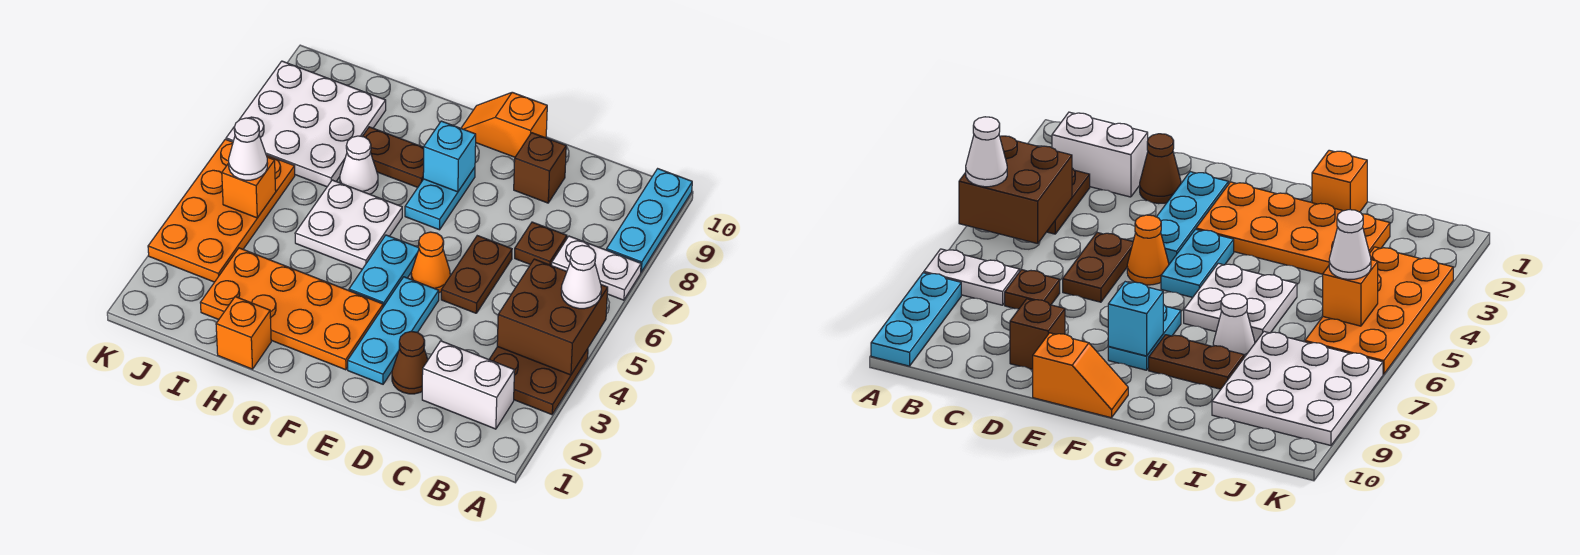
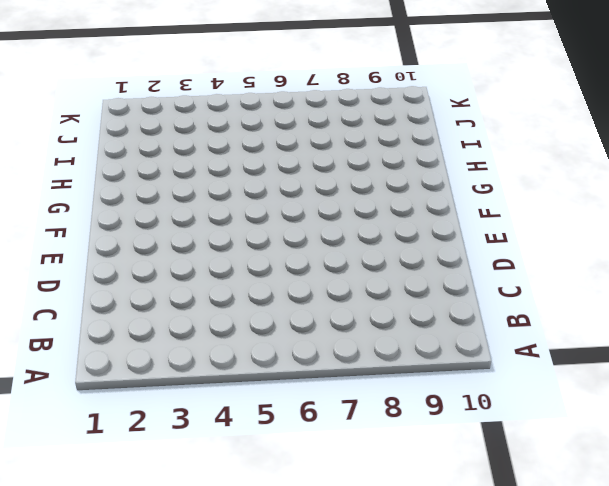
none -> brown plate A3:B4 level 1
none -> white plate A7:B7 level 1
none -> cyan plate A8:A10 level 1

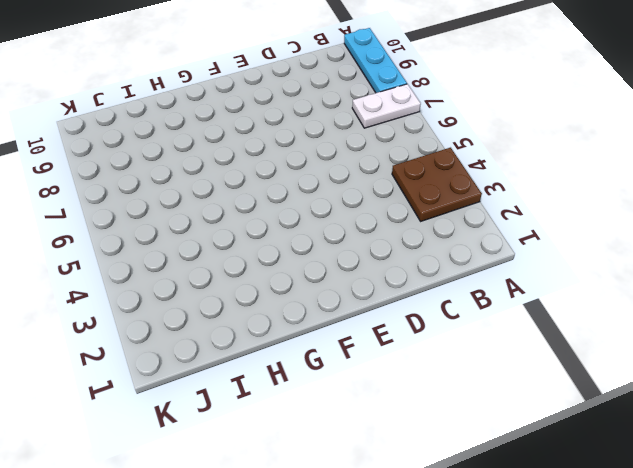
none -> white brick B2:C2 level 1
none -> brown plate C7 level 1
none -> brown cone D2 level 1

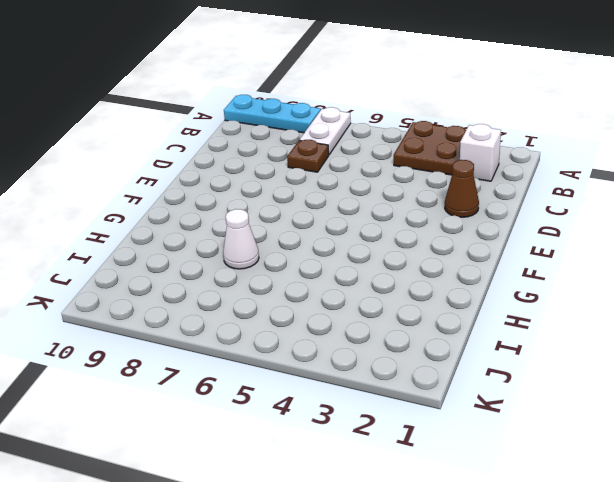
white brick B2 level 1 -> white brick B2:C2 level 1
none -> brown plate D5:D6 level 1
none -> brown brick D9 level 1
none -> cyan plate E2:E4 level 1

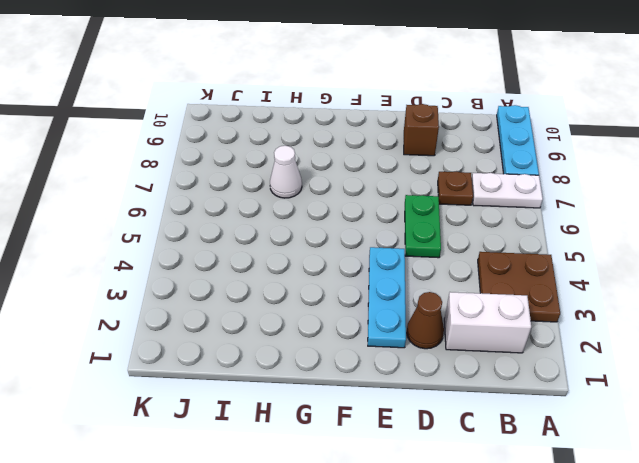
green plate D5:D6 level 1 -> brown plate D5:D6 level 1
none -> orange cone E5 level 1
none -> orange slope E10:F10 level 1 top E
none -> orange plate F2:I3 level 1

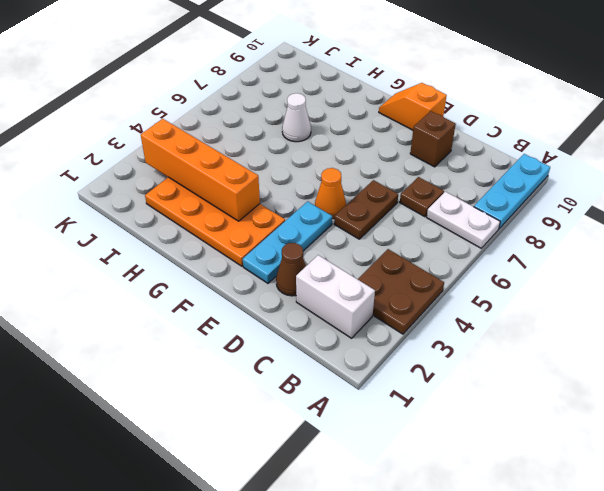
orange brick G3:J3 level 2 -> none
none -> cyan plate F4:F5 level 1
none -> cyan plate F7:F8 level 1
none -> white plate G5:H6 level 1

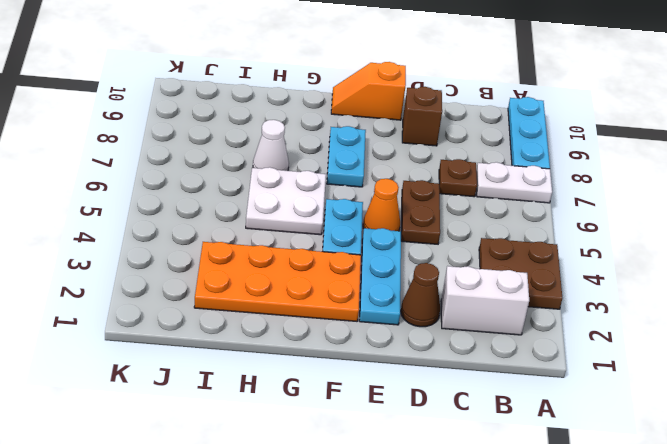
none -> brown plate G8:H8 level 1
none -> orange brick H1 level 1
none -> white plate I7:K9 level 1

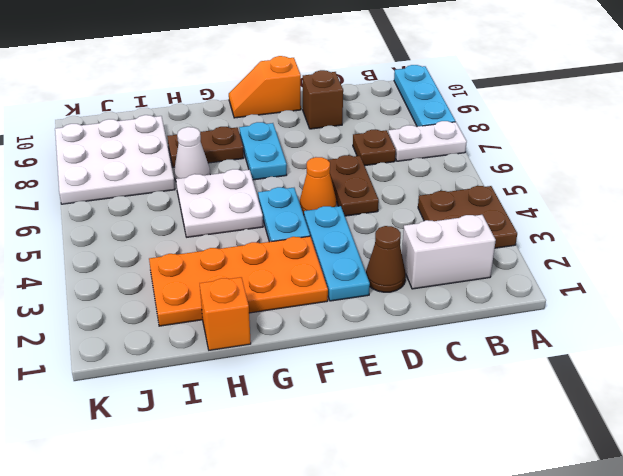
none -> orange plate J3:K6 level 1
none -> brown brick A4:B5 level 2
none -> cyan brick F8 level 2

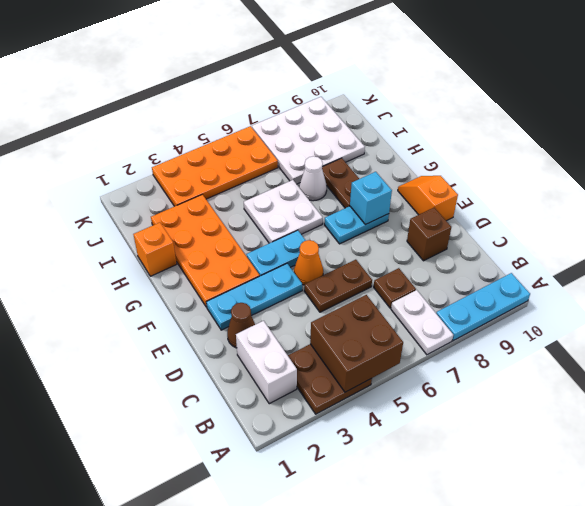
none -> orange brick J5 level 2
none -> white cone A5 level 3
none -> white cone J5 level 3

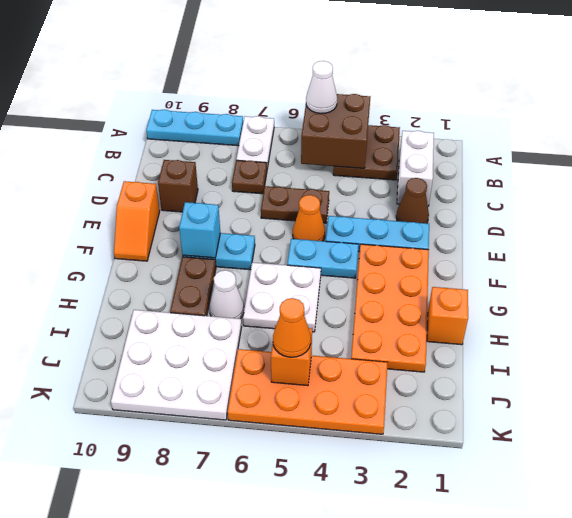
orange cone J5 level 3 -> white cone J5 level 3

